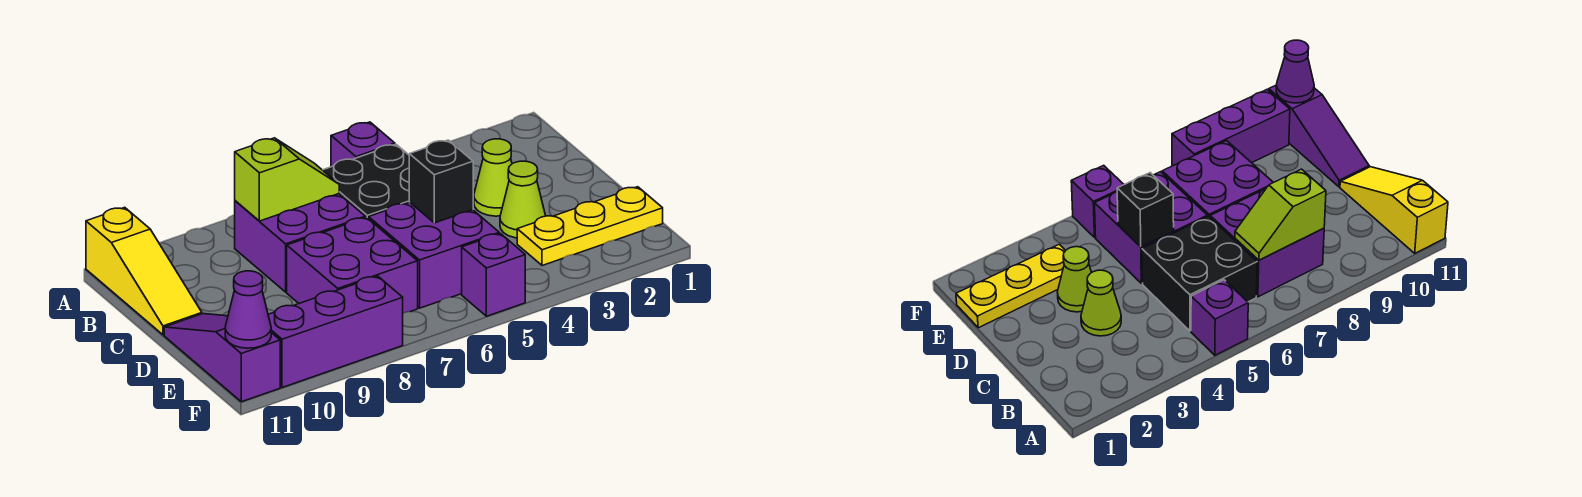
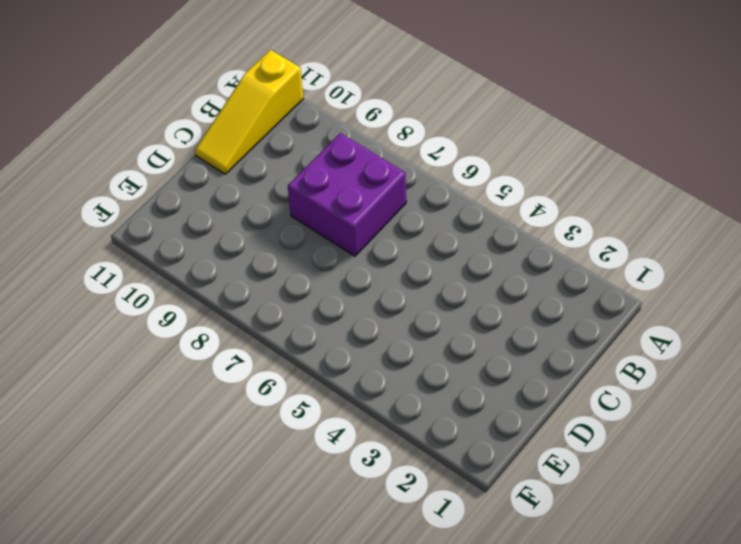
none -> purple brick A5 level 1
none -> black brick B5:C6 level 1
none -> lime cone C3 level 1

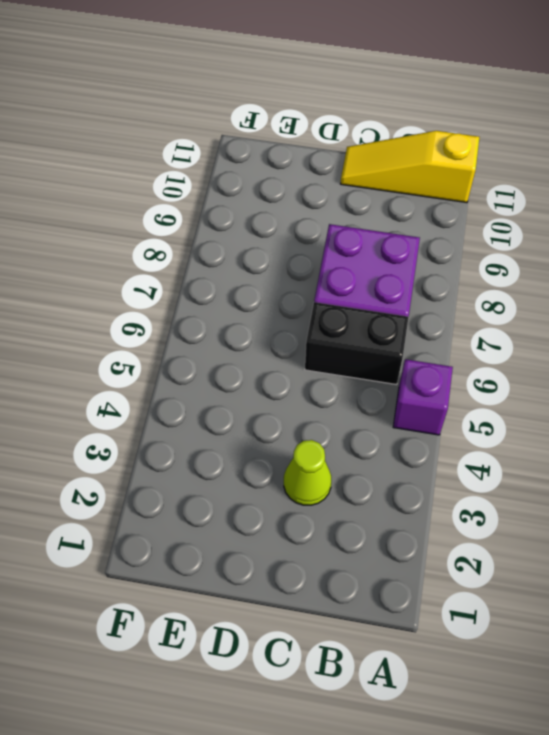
black brick B6:C6 level 1 -> black brick B5:C6 level 1
none -> lime cone D3 level 1
none -> purple brick D5:E6 level 1
none -> purple brick D7:E8 level 1

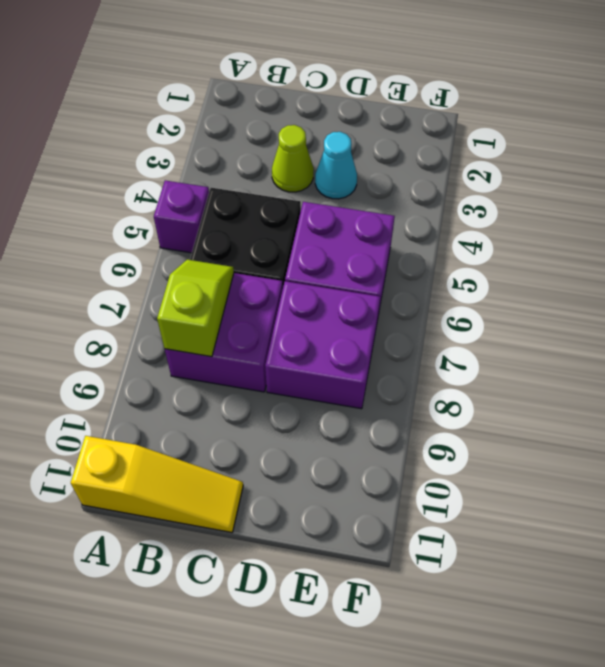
cyan cone D3 level 1 -> lime cone D3 level 1
none -> purple slope D11:F11 level 1 top F
none -> yellow plate E1:E3 level 1
none -> purple brick F5 level 1

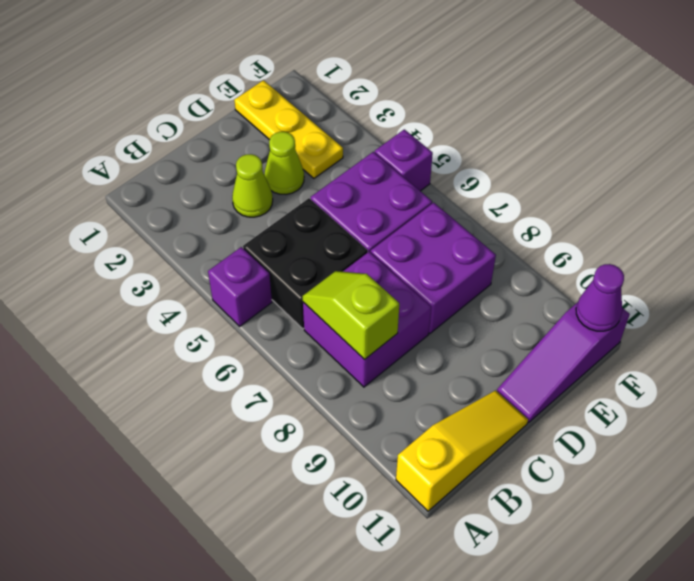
none -> purple brick F8:F10 level 1
none -> black brick D5 level 2

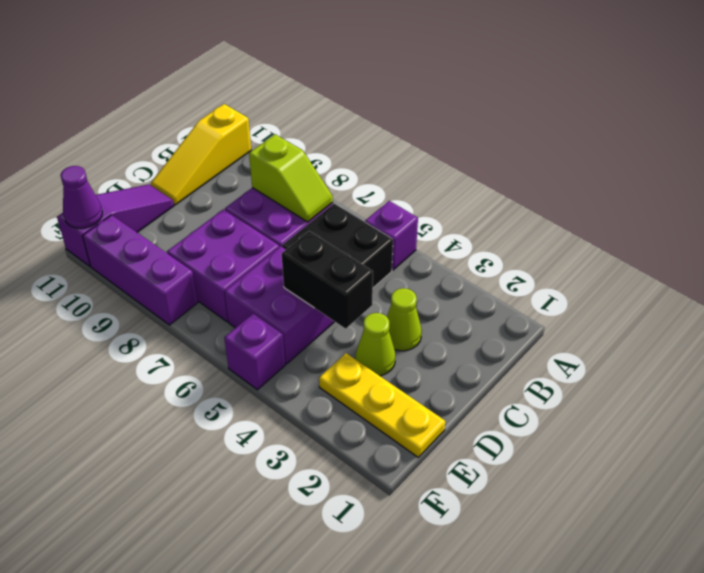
black brick D4:D5 level 2 -> black brick D5 level 2

